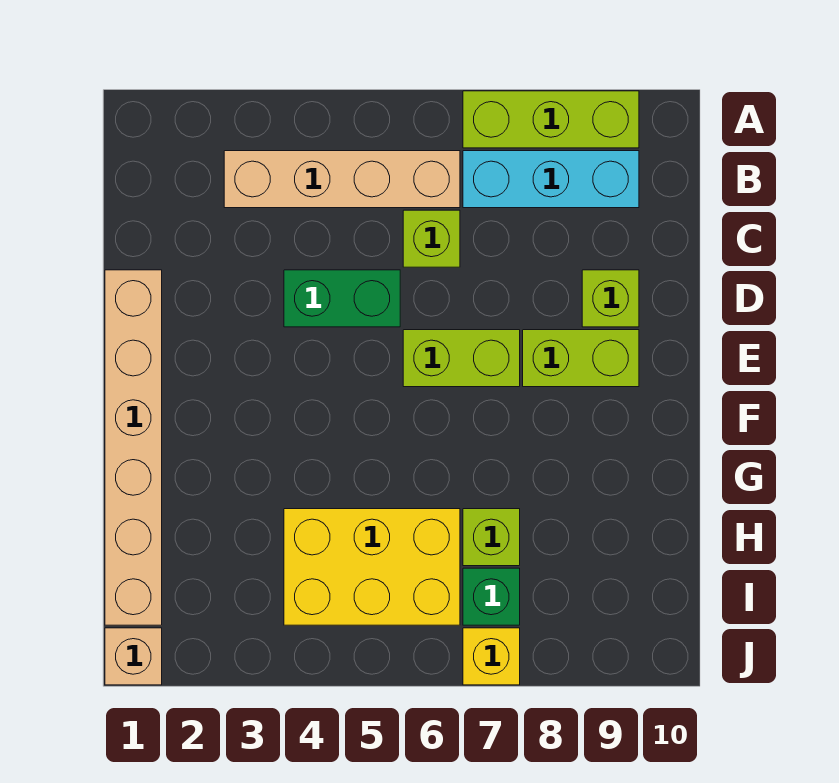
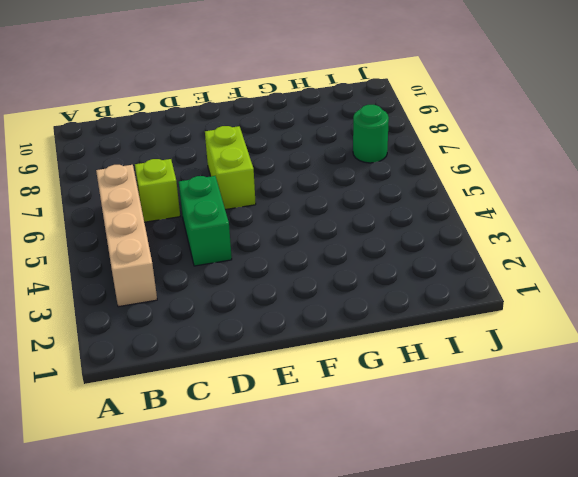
green round brick I7 level 1 -> green brick I7 level 1
none -> lime brick A7:A9 level 1
none -> cyan brick B7:B9 level 1
none -> tan brick D1:I1 level 1

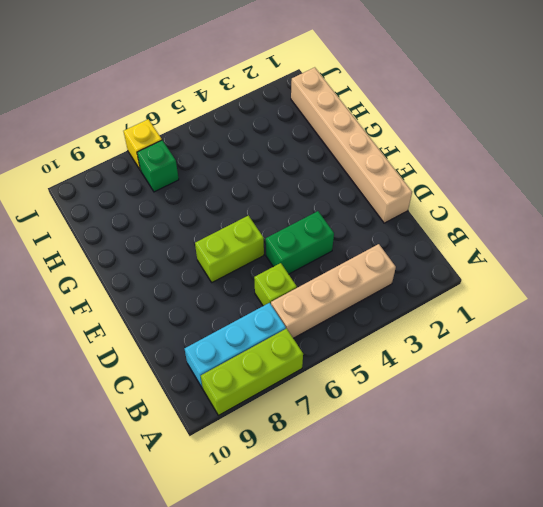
none -> lime brick D9 level 1
none -> lime brick E8:E9 level 1
none -> yellow brick H4:I6 level 1

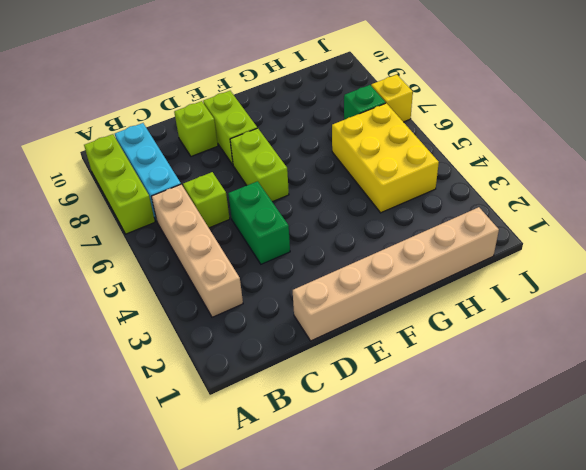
none -> lime brick H7 level 1
none -> tan brick J1 level 1

